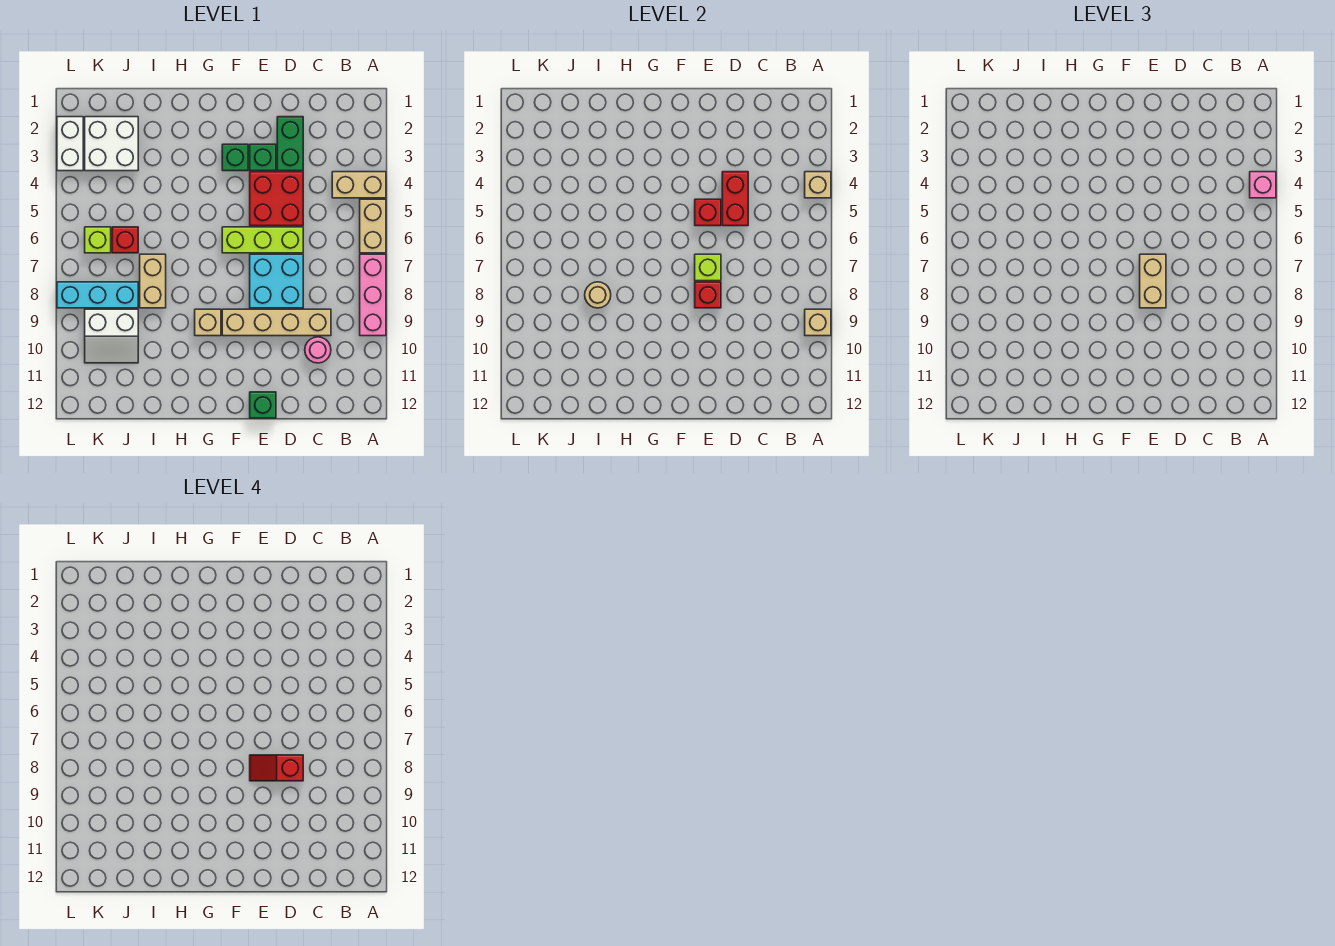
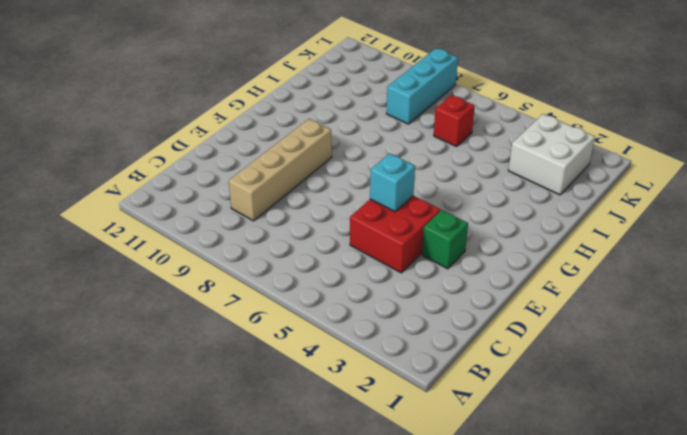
cyan brick E5 level 2 -> red brick E5 level 2
none -> tan brick A4:B4 level 1
none -> tan brick A5:A6 level 1
none -> pink brick A7:A9 level 1
none -> pink round brick C10 level 1

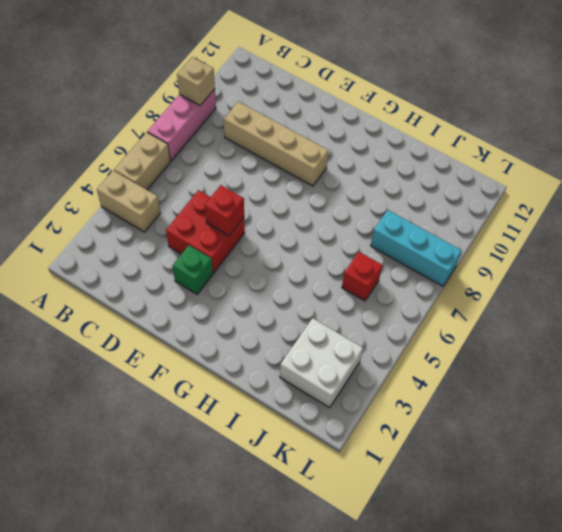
none -> pink round brick C10 level 1
none -> green brick D2:D3 level 1
none -> lime brick D6:F6 level 1
none -> cyan brick D7:E8 level 1

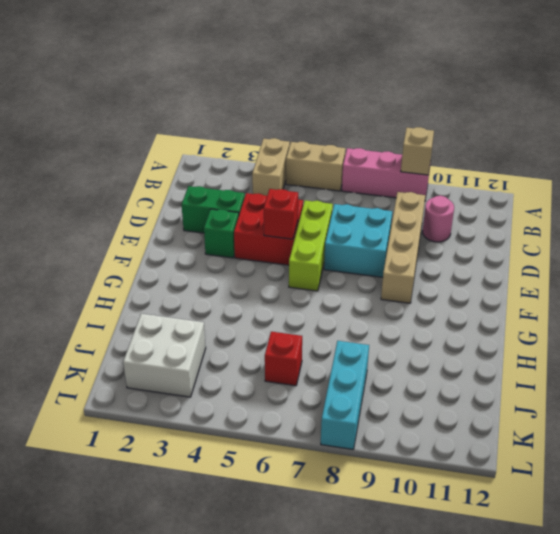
none -> green brick E12 level 1
none -> green brick F3 level 1
none -> tan brick G9 level 1
none -> tan brick I7:I8 level 1

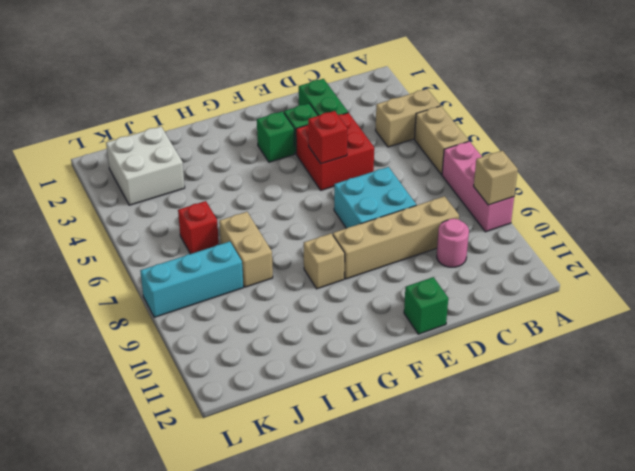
none -> lime brick D6:F6 level 1
none -> white slope J9:K10 level 1 top 9
none -> lime brick K6 level 1
none -> white brick L2:L3 level 1

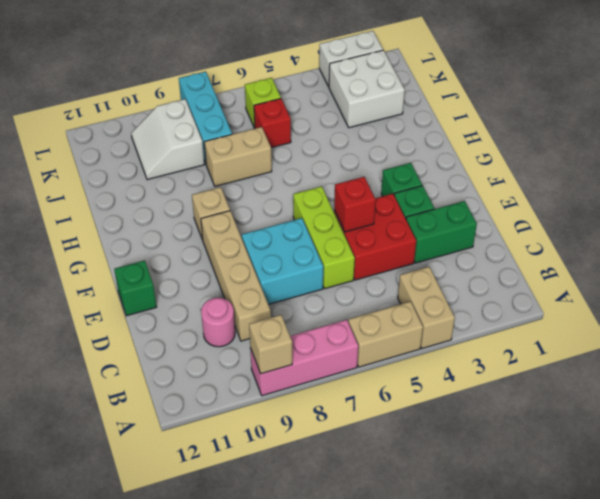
none -> tan brick A4 level 2
none -> red brick D4:D5 level 2
none -> lime brick E7 level 2
none -> red brick E8 level 2

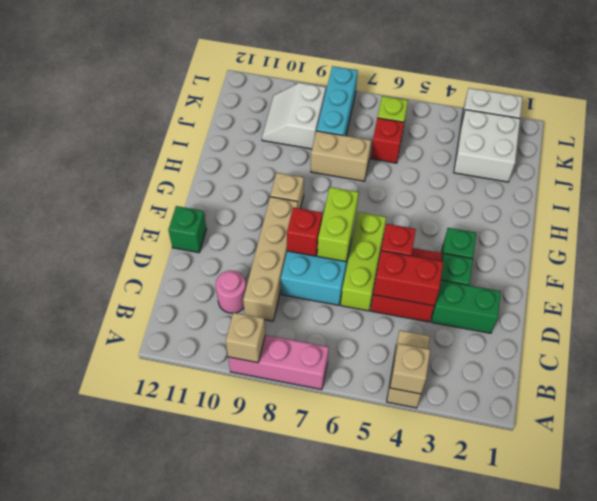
lime brick E7:F7 level 2 -> lime brick E7 level 2
none -> tan brick A5:A6 level 1
none -> tan round brick I8 level 2
none -> pink brick A4 level 3
none -> tan brick E7:E8 level 3

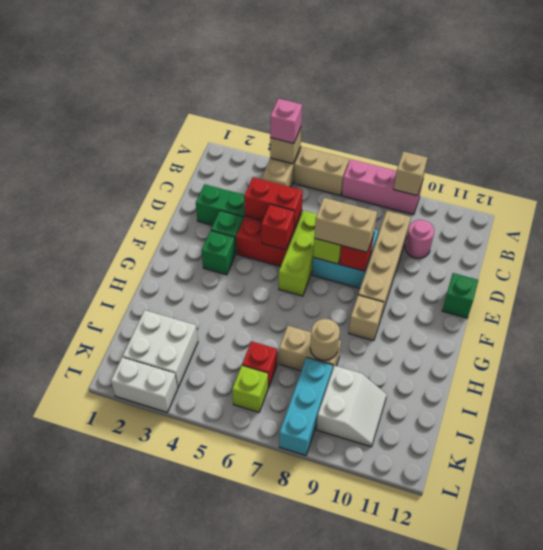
none -> red slope D8:E8 level 4 top D

